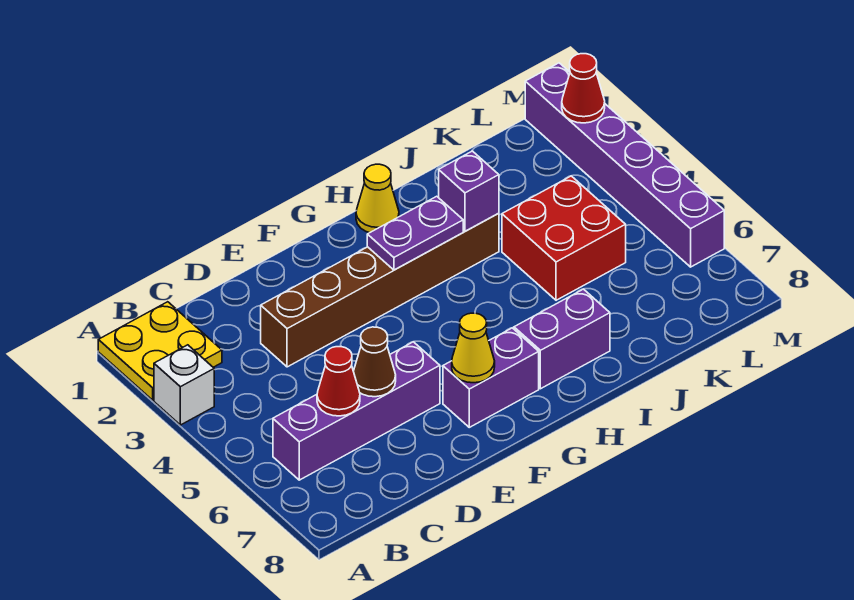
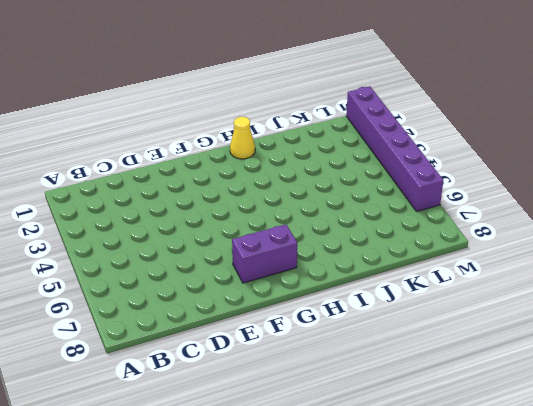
none -> yellow plate A1:B2 level 1
none -> white brick A3 level 1
none -> purple brick B6:E6 level 1

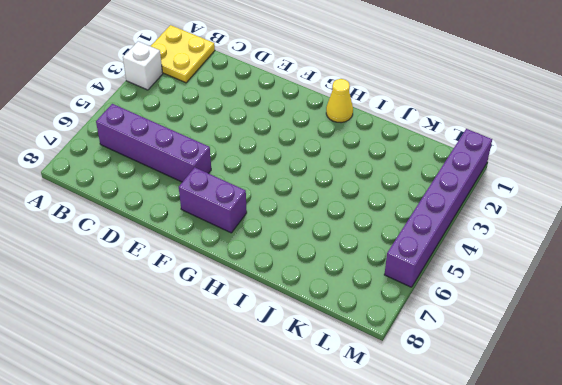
none -> brown brick D3:I3 level 1
none -> purple brick H7:I7 level 1
none -> red brick J4:K5 level 1

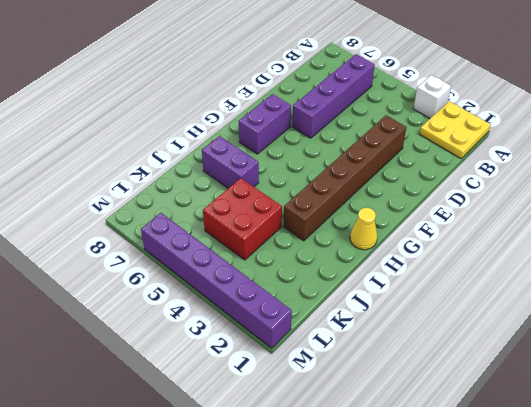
purple brick I6:I7 level 1 -> purple brick H7:I7 level 1
none -> red cone C6 level 2
none -> brown cone D6 level 2
none -> yellow cone F7 level 2

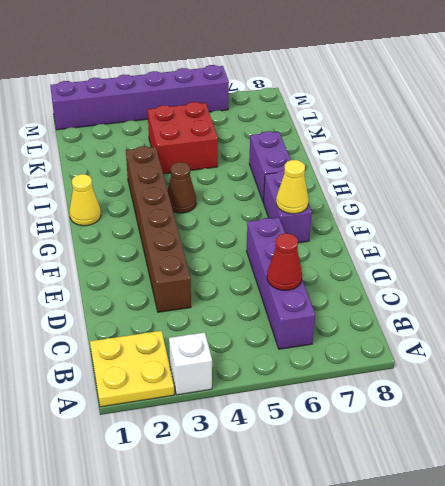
brown cone H4 level 1 -> brown cone D6 level 2
none -> purple plate G3:H3 level 2
none -> purple brick I3 level 2
none -> red cone M2 level 2

